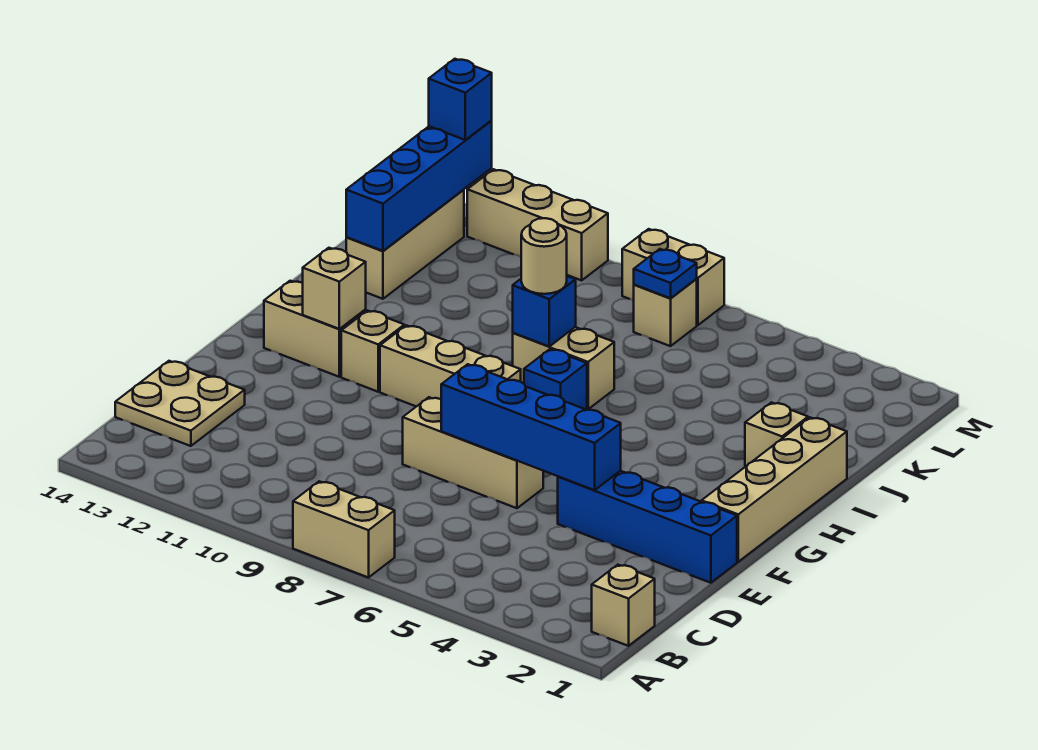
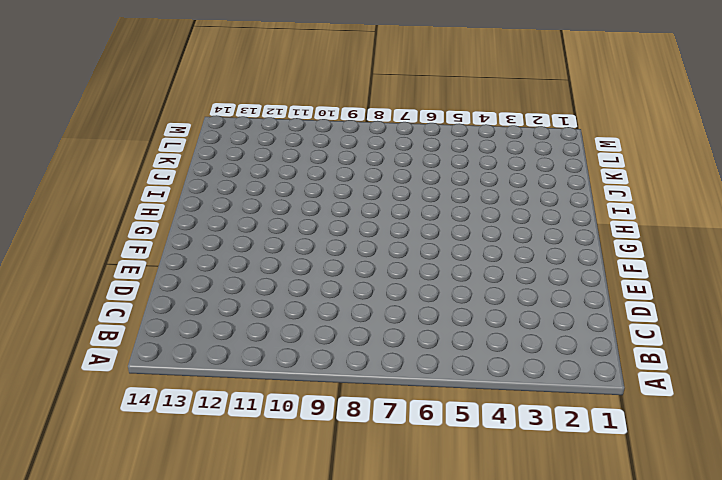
none -> tan brick A7:A8 level 1
none -> tan brick B1 level 1
none -> tan plate C13:D14 level 1

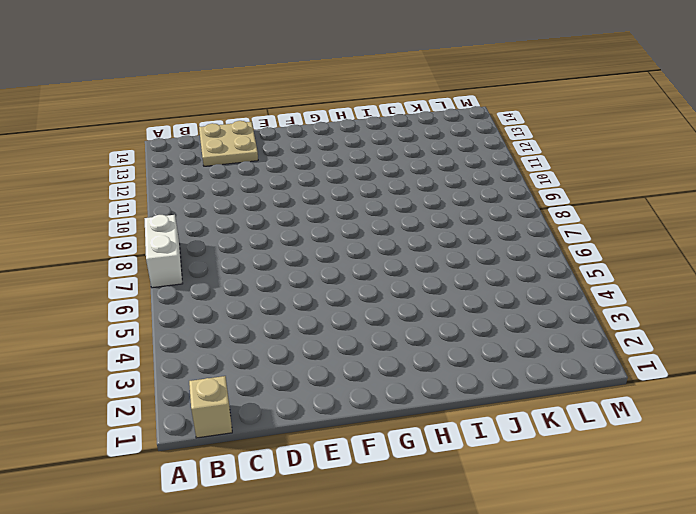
white brick A7:A8 level 1 -> tan brick A7:A8 level 1
none -> blue brick E1:E4 level 1
none -> tan brick E6:E8 level 1
none -> tan brick F1:I1 level 1

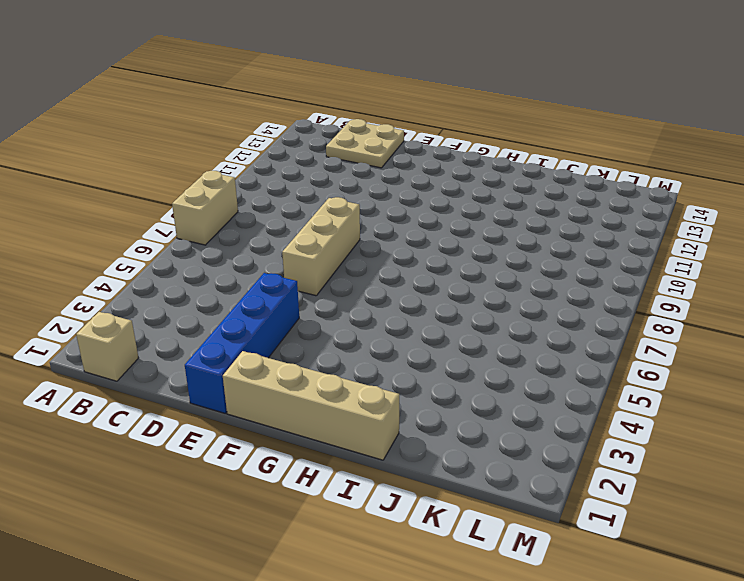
none -> tan brick G8:G10 level 1
none -> tan brick G11 level 1
none -> tan brick G12:G13 level 1

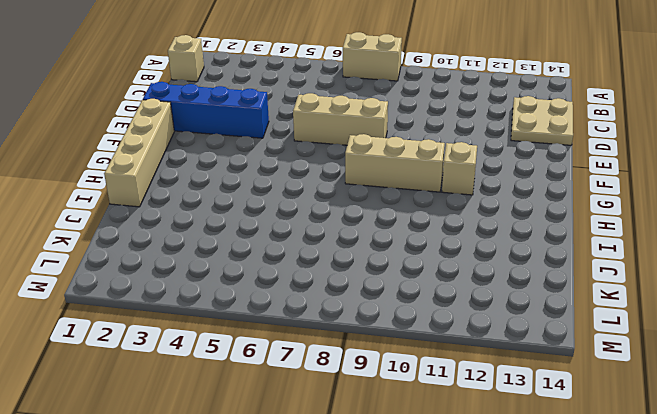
none -> tan brick G12:G13 level 1
none -> blue brick H7 level 1
none -> tan brick I2 level 1

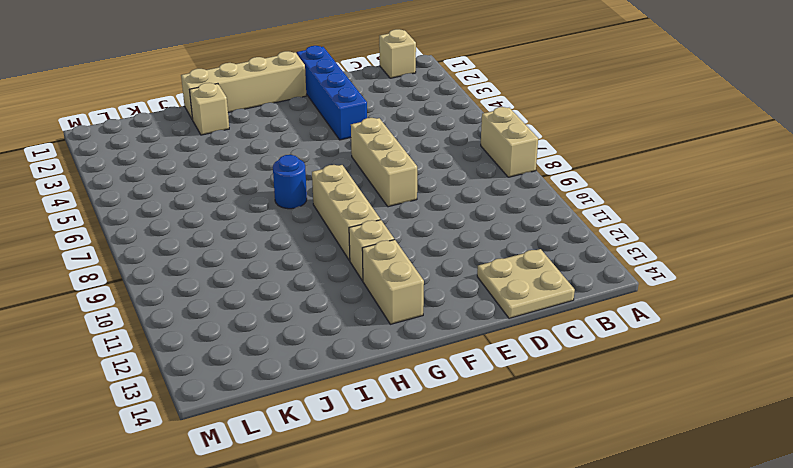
blue round brick H7 level 1 -> blue brick H7 level 1
none -> tan brick I7:I8 level 1
none -> tan brick J13:L13 level 1
none -> tan brick L7 level 1

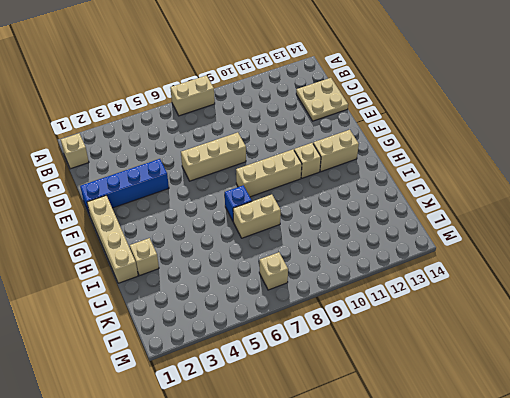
none -> tan brick J13:L13 level 1
none -> tan brick M7:M8 level 1
none -> tan brick M10:M12 level 1

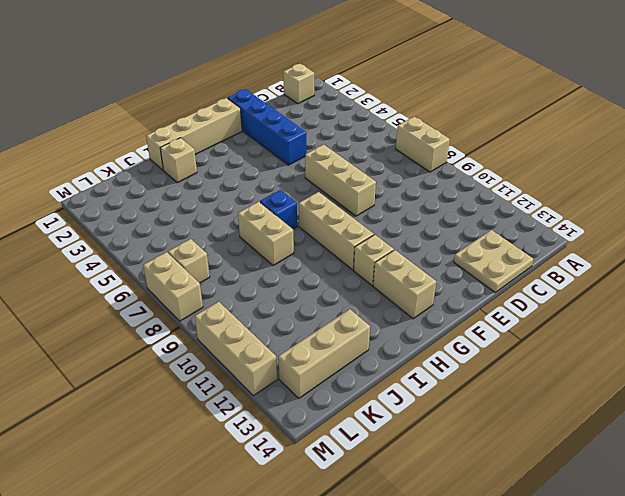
none -> blue brick E4:E7 level 2
none -> tan brick G12 level 2
none -> blue brick I8 level 2

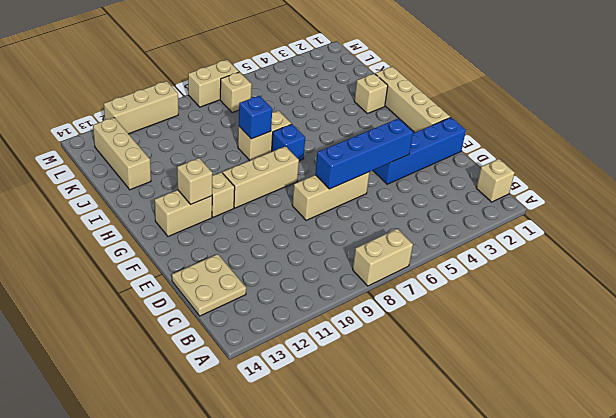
none -> blue brick J13:M13 level 2
none -> blue plate L7 level 2
none -> tan round brick I8 level 3

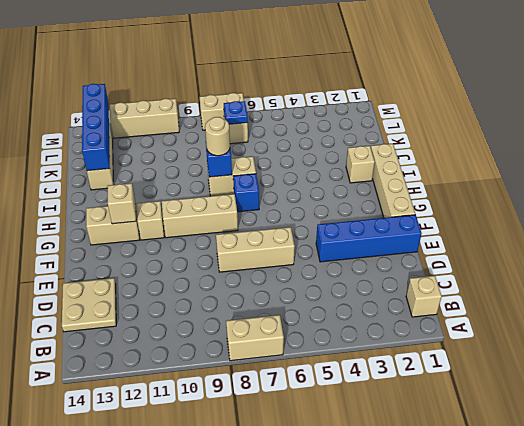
none -> blue brick E4:E7 level 2
none -> blue brick M13 level 3

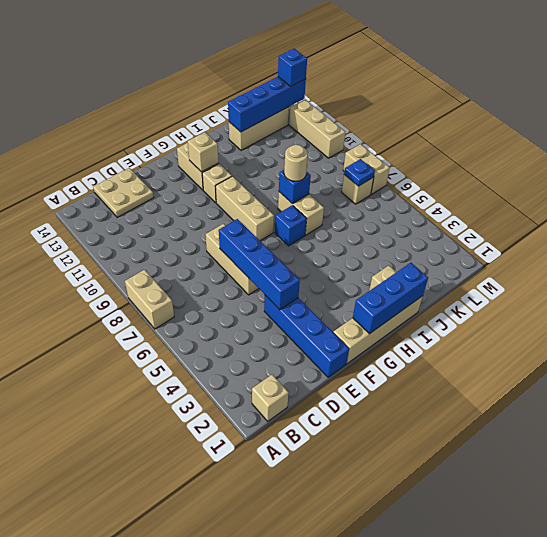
blue brick G1:I1 level 2 -> none

